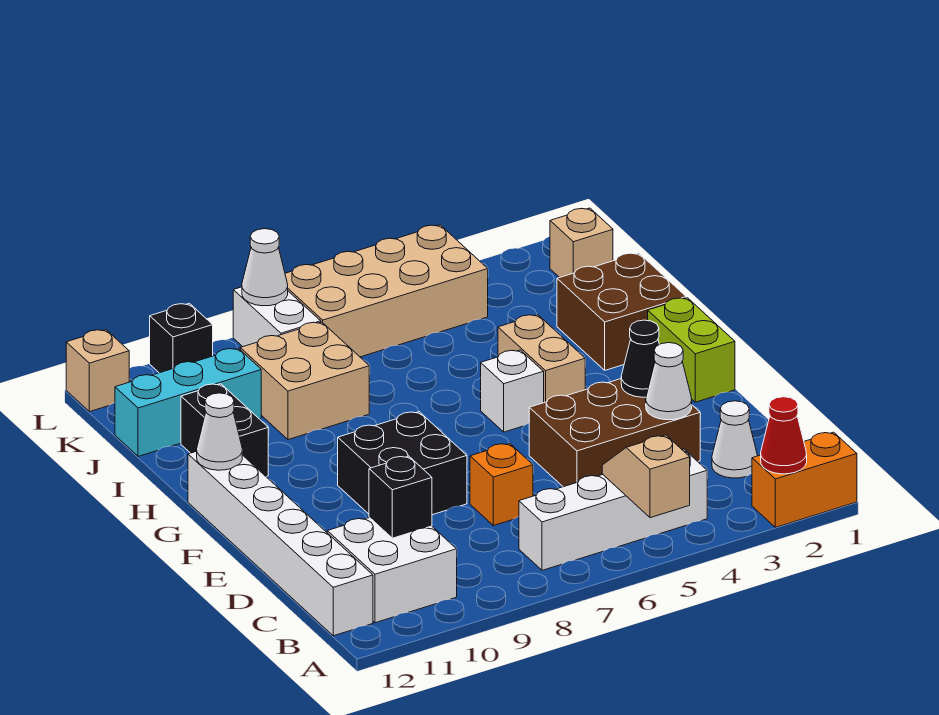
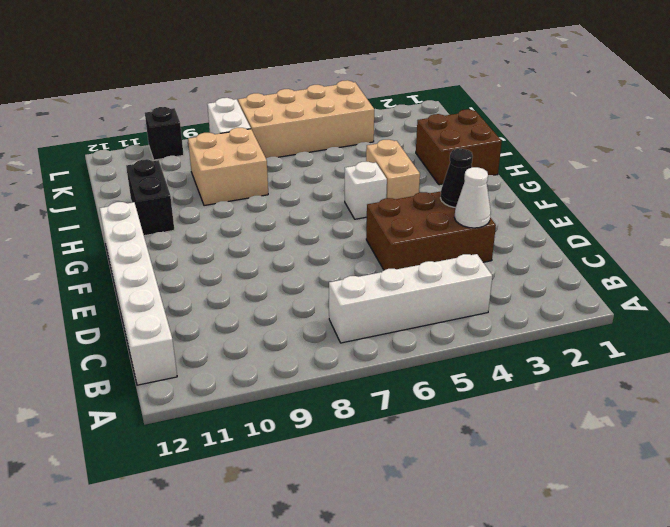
none -> orange brick A1:A2 level 1
none -> white brick B10:C11 level 1
none -> white cone C2 level 1

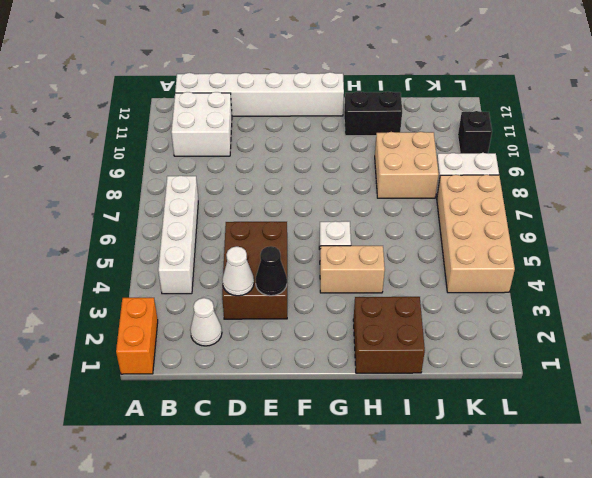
none -> orange brick D7 level 1
none -> black brick E8:F9 level 1
none -> lime brick F1:G1 level 1

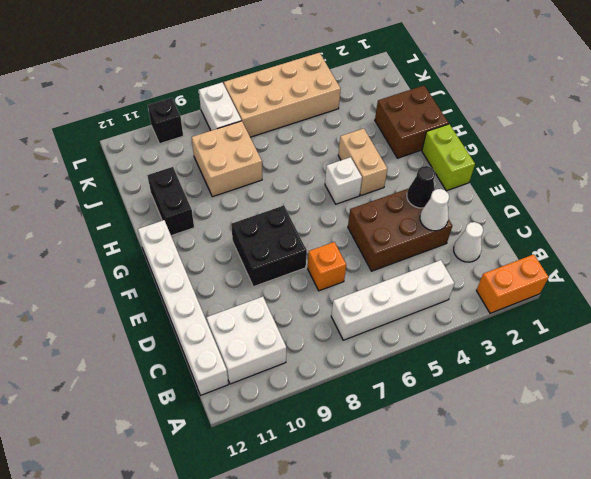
none -> cyan brick J10:J12 level 1
none -> tan brick K1 level 1
none -> tan brick L12 level 1

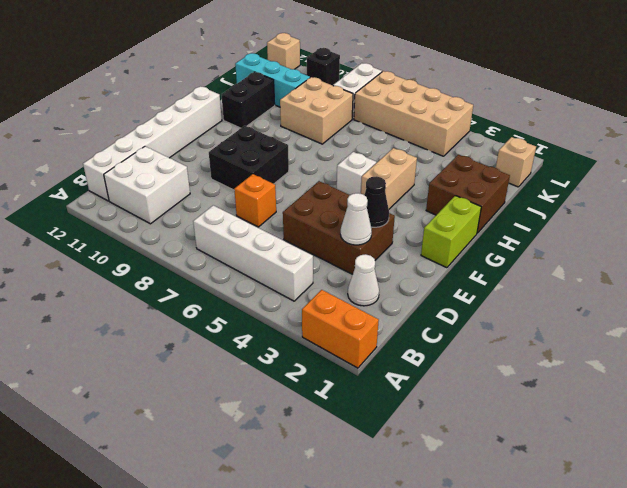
none -> red cone A2 level 2
none -> tan slope A5:B5 level 2 top A
none -> black brick C10 level 2

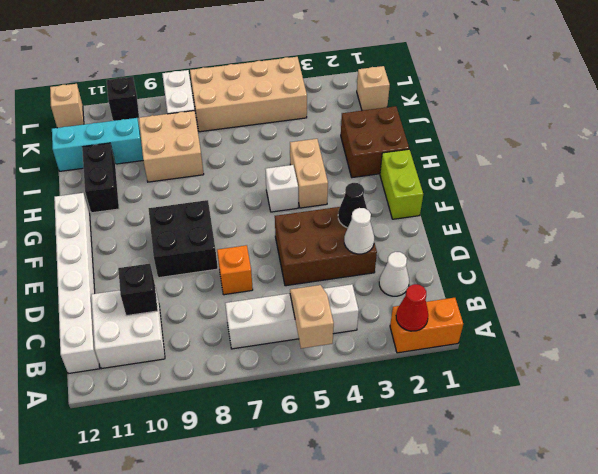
none -> white cone G12 level 2
none -> white cone L8 level 2

